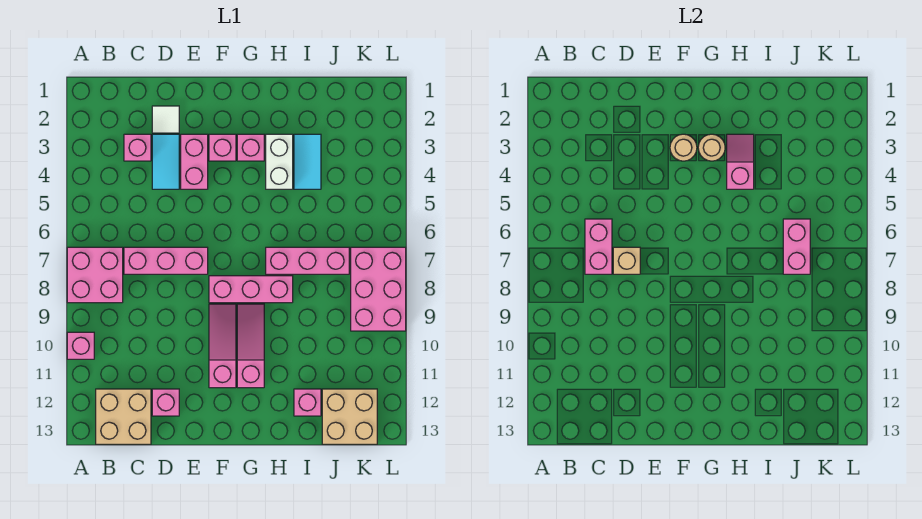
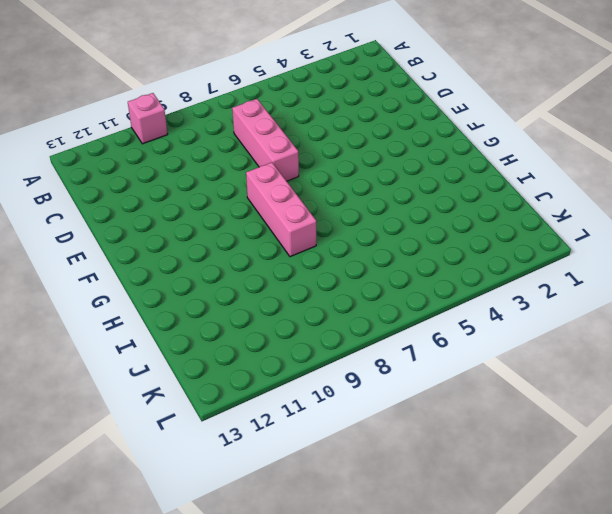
none -> pink brick A7:B8 level 1
none -> tan brick B12:C13 level 1
none -> pink brick C3 level 1

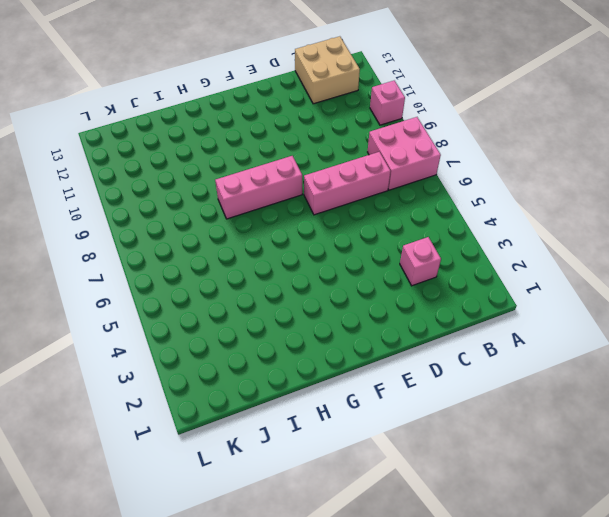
none -> white tile D2 level 1
none -> cyan tile D3:D4 level 1
none -> pink brick D12 level 1

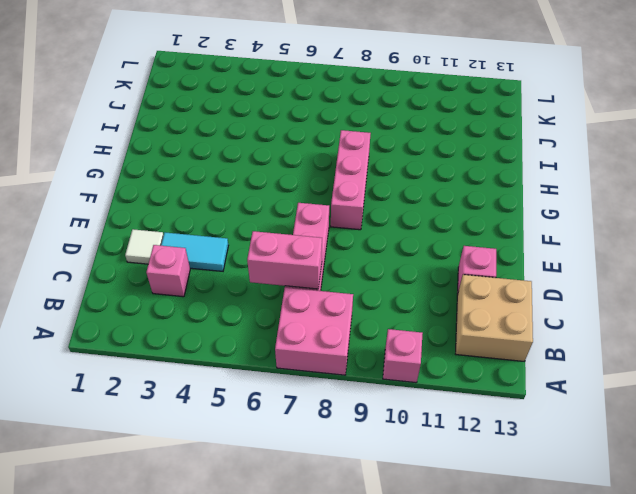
none -> pink brick E3:E4 level 1
none -> pink brick F3 level 1
none -> pink slope F9:F11 level 1 top 11

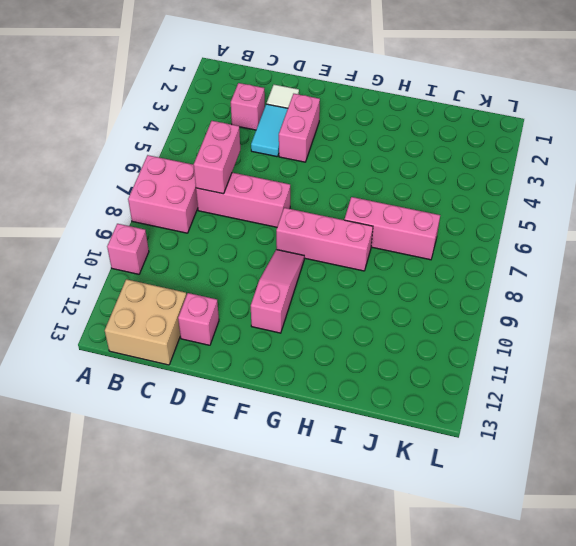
none -> pink brick F3 level 1
none -> pink brick G3 level 1
none -> pink slope G9:G11 level 1 top 11

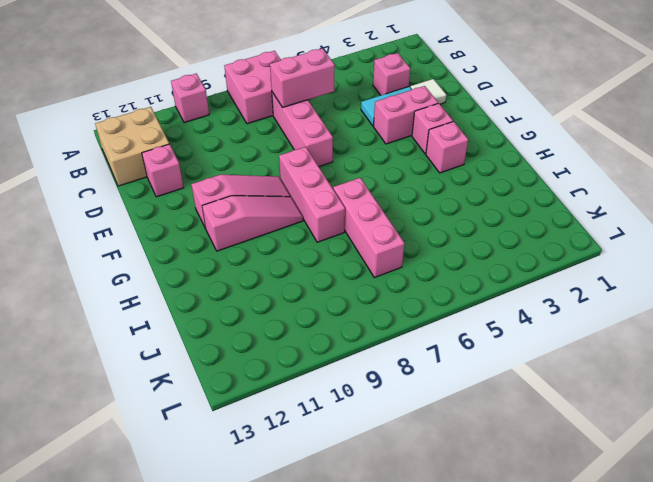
none -> white brick H3:H4 level 1
none -> cyan tile I3:I4 level 1
none -> pink brick I12 level 1

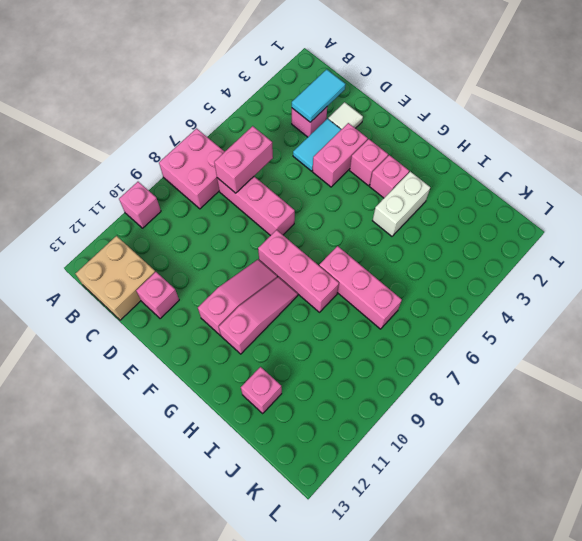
cyan tile C2:C3 level 2 -> cyan tile I3:I4 level 1
none -> tan brick J12:K13 level 1
none -> pink brick K7:L9 level 1
none -> tan brick D7 level 2

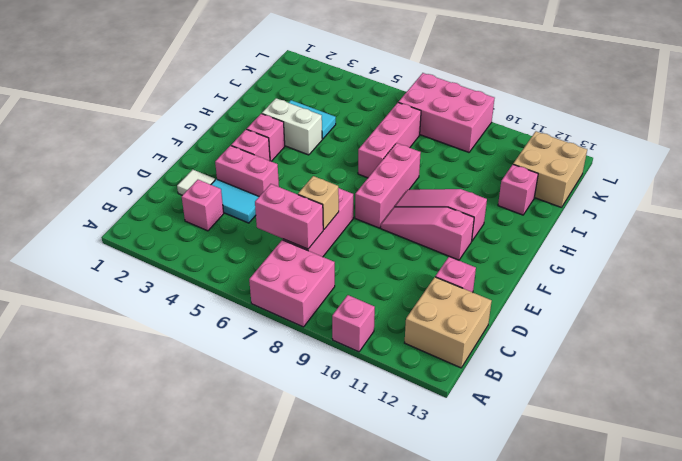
none -> tan round brick F3 level 2
none -> tan round brick G3 level 2
none -> pink slope H3:H4 level 2 top 4

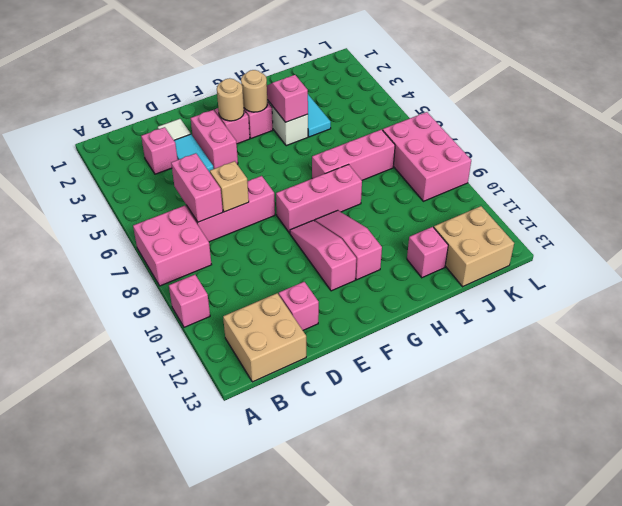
none -> pink brick J6:J7 level 2

